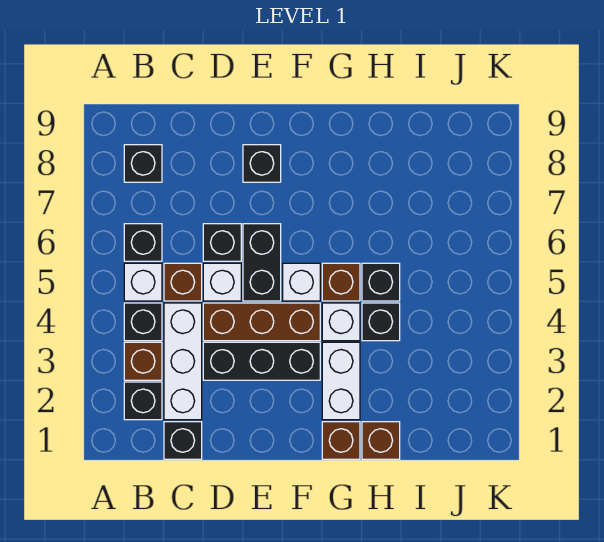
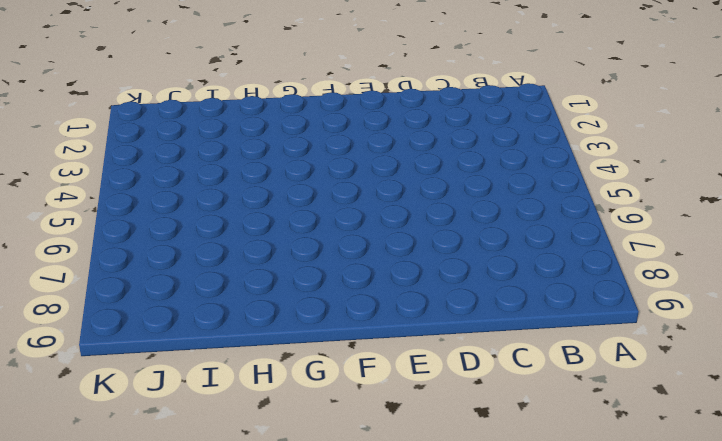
none -> black brick B2 level 1
none -> brown brick B3 level 1
none -> black brick B4 level 1

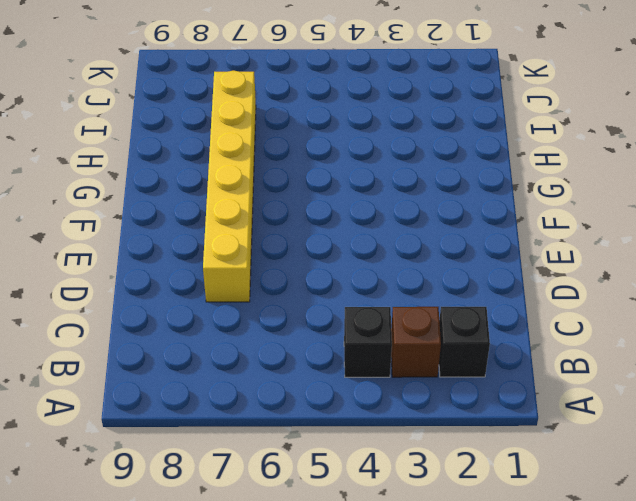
yellow brick D7:I7 level 1 -> none
none -> white brick B5 level 1
none -> black brick B6 level 1
none -> black brick B8 level 1

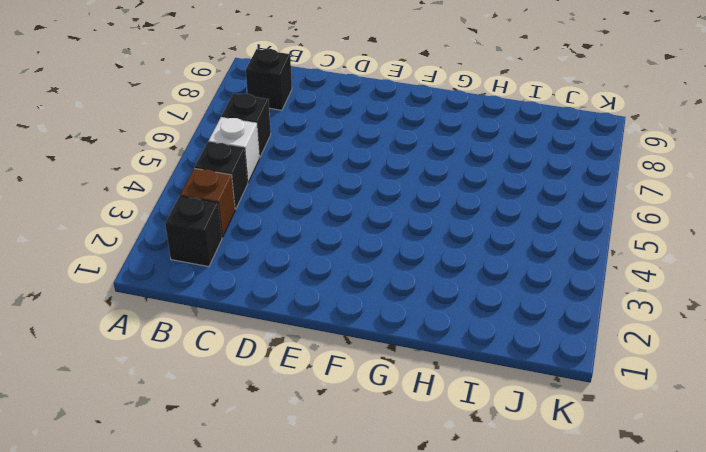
none -> black brick C1 level 1
none -> white brick C2:C4 level 1
none -> brown brick C5 level 1

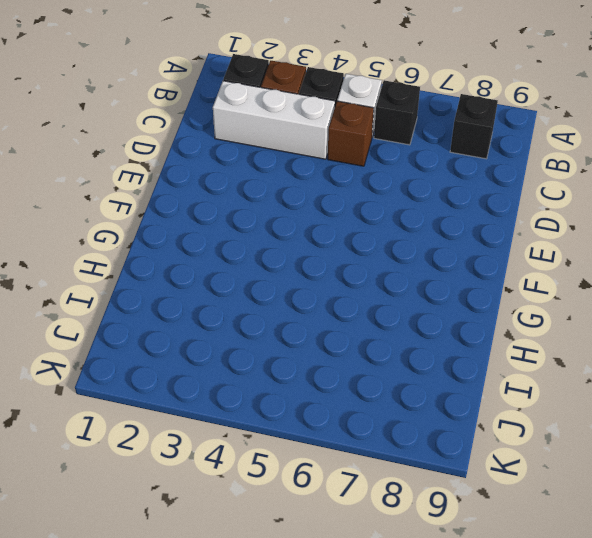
none -> black brick C1 level 1
none -> black brick D3:F3 level 1
none -> brown brick D4:F4 level 1

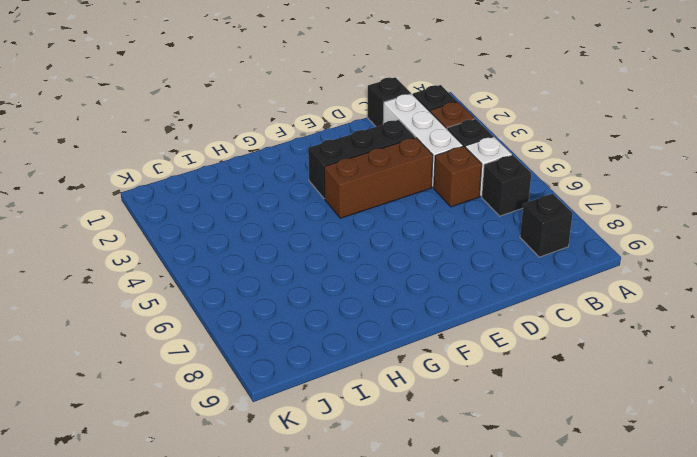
none -> white brick D5 level 1
none -> black brick D6 level 1
none -> black brick E5:E6 level 1

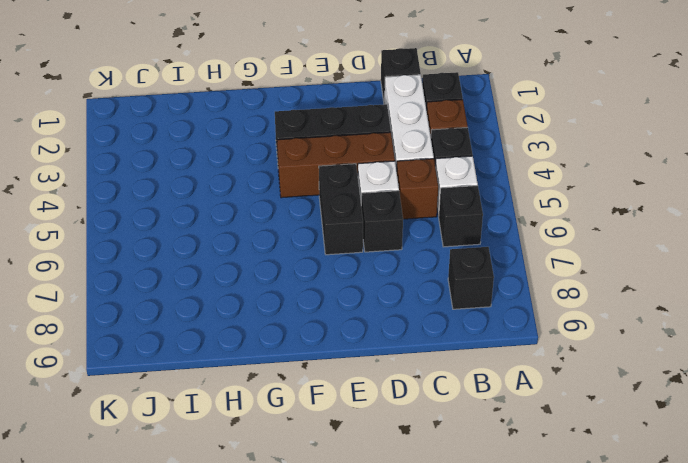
none -> black brick E8 level 1
none -> white brick F5 level 1
none -> brown brick G1 level 1

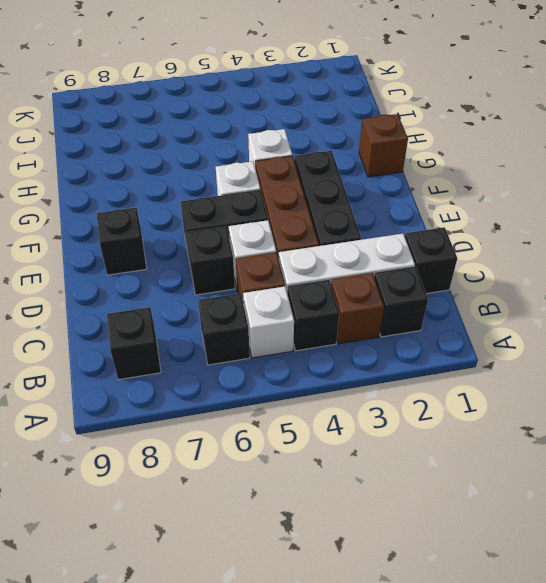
none -> white brick G2:G3 level 1
none -> brown brick G5 level 1
none -> brown brick H1 level 1

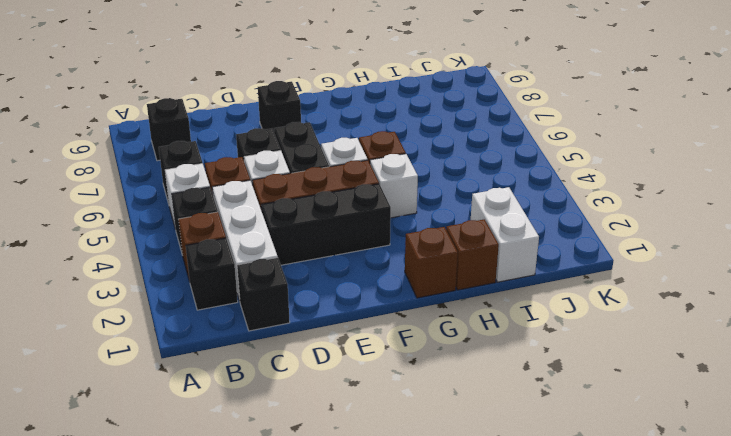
white brick I1:I2 level 1 -> white brick G2:G3 level 1
none -> black brick H4 level 1
none -> black brick H5 level 1

